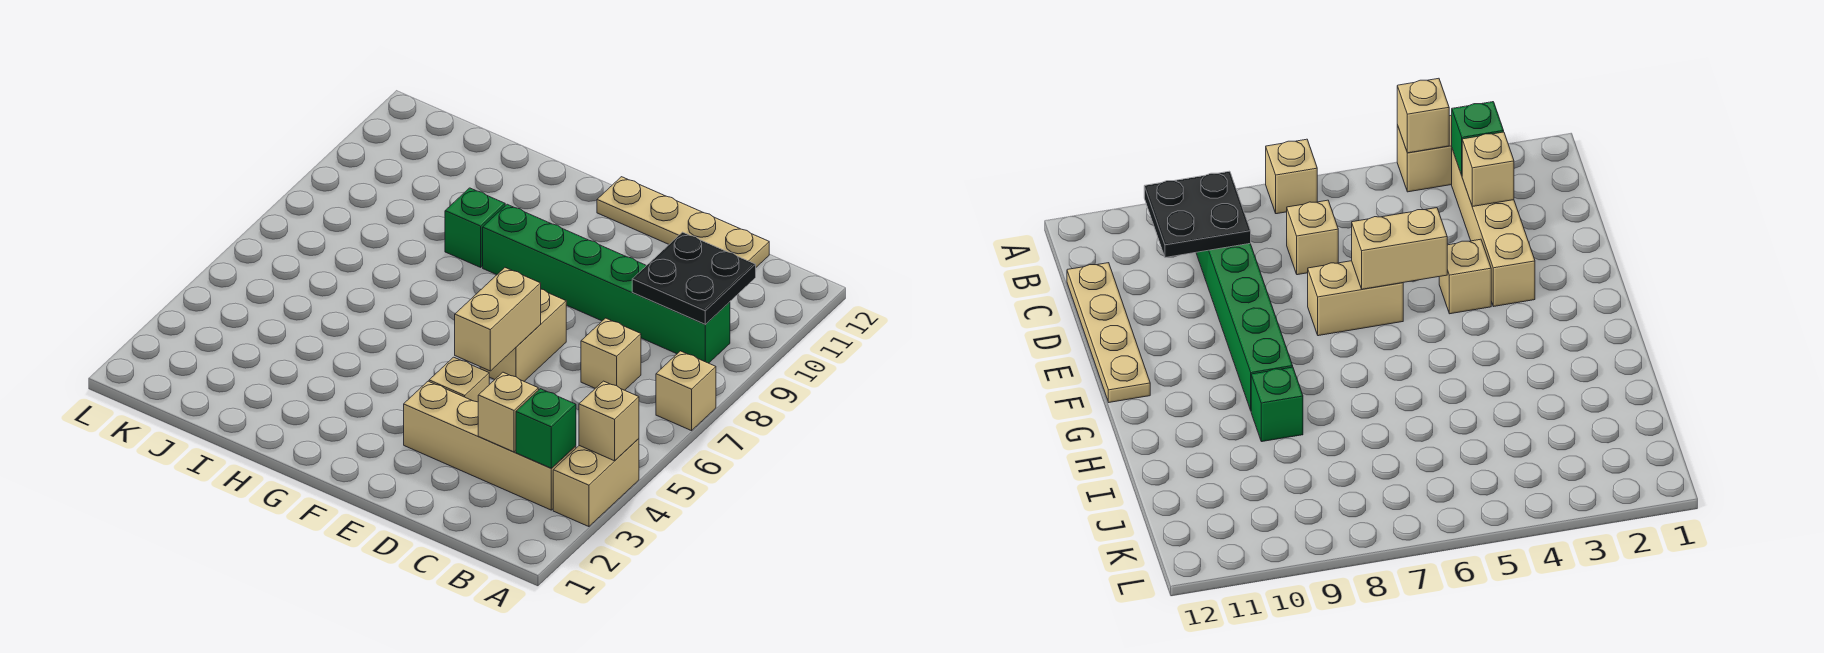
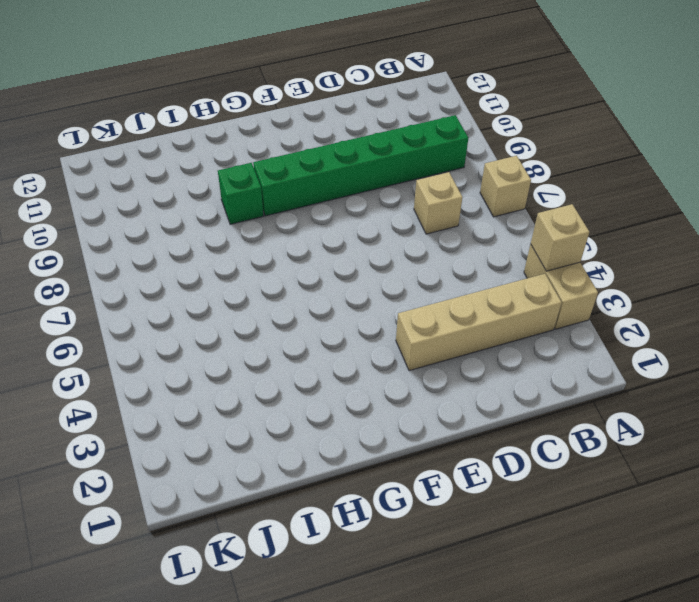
none -> tan plate C12:F12 level 1
none -> tan brick E4 level 1
none -> tan brick E6:E7 level 1

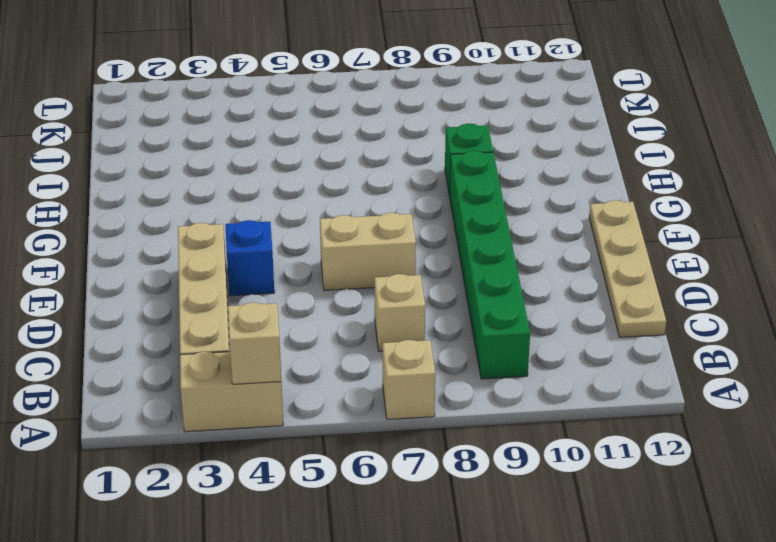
blue brick E4 level 1 -> tan brick E4 level 1
none -> green brick B3 level 2
none -> black plate B9:C10 level 2
none -> tan brick C3 level 2

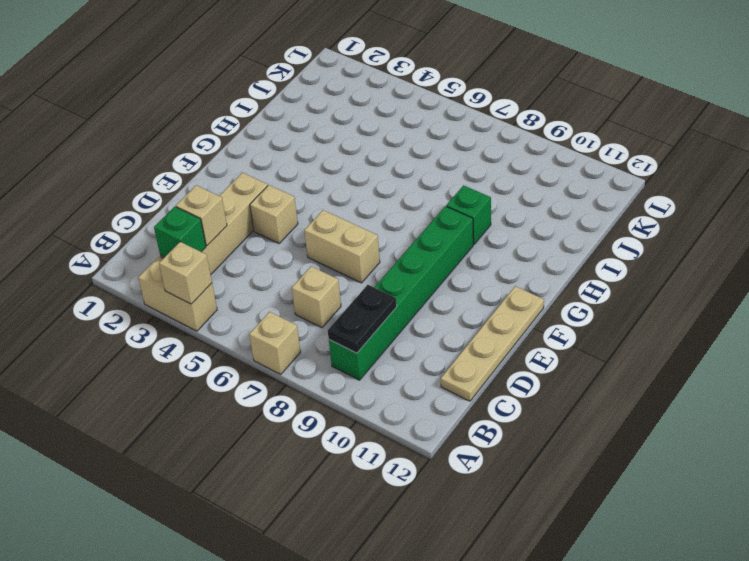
black plate B9:C9 level 2 -> black plate B9:C10 level 2
none -> tan brick E5:E6 level 2

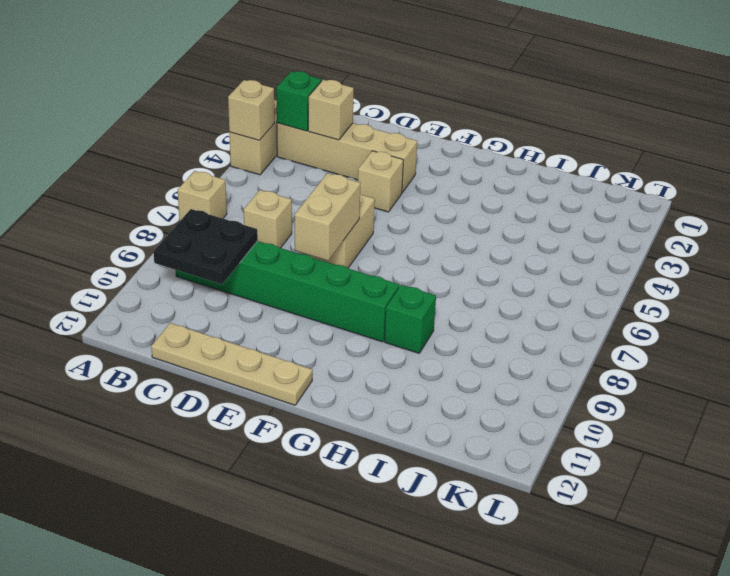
tan brick E7:E8 level 2 -> tan brick E5:E6 level 2

